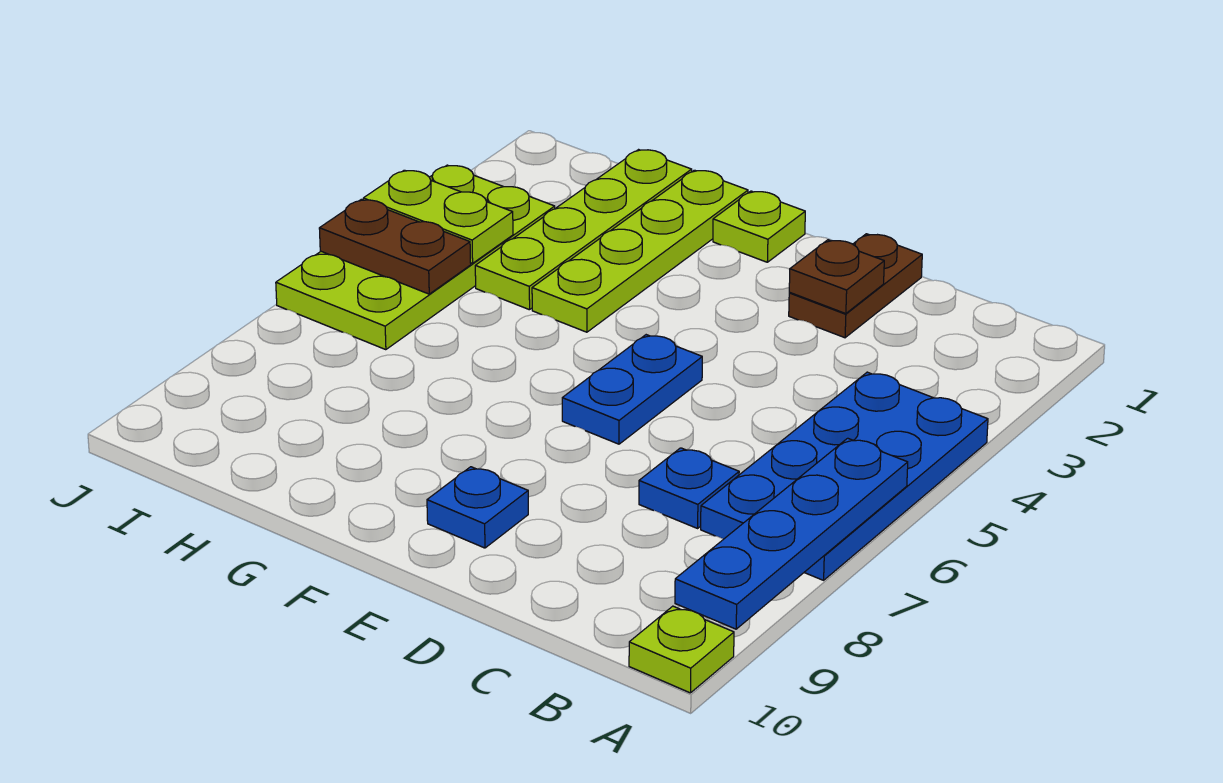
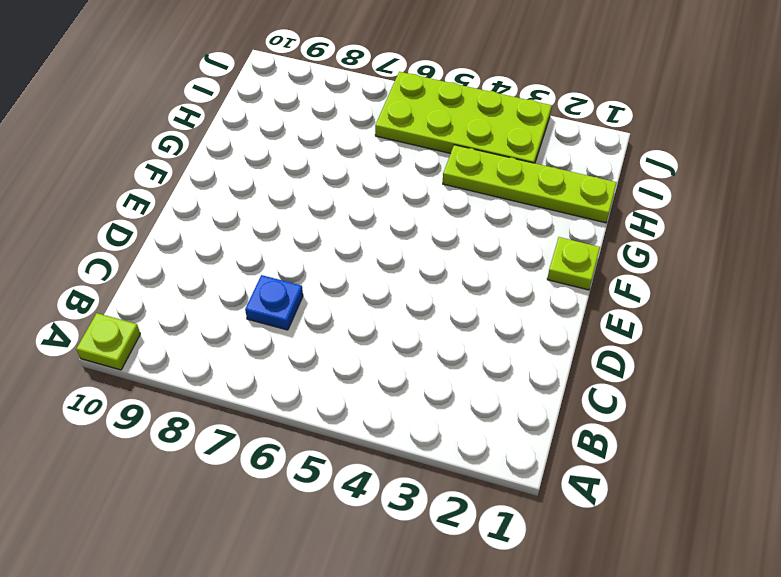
none -> blue plate A4:B7 level 1
none -> brown plate D1:D2 level 1
none -> blue plate E5:E6 level 1

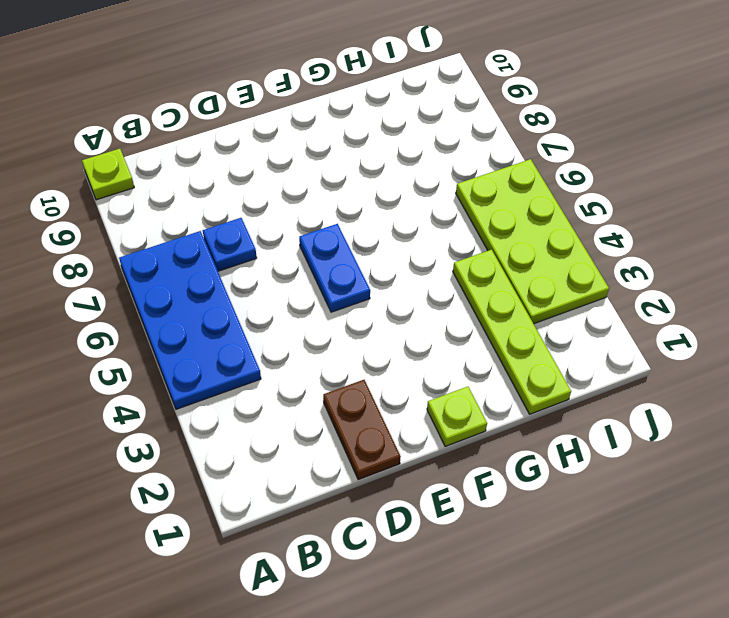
none -> blue plate E9 level 1
none -> lime plate G1:G4 level 1
none -> blue plate A6:A9 level 2

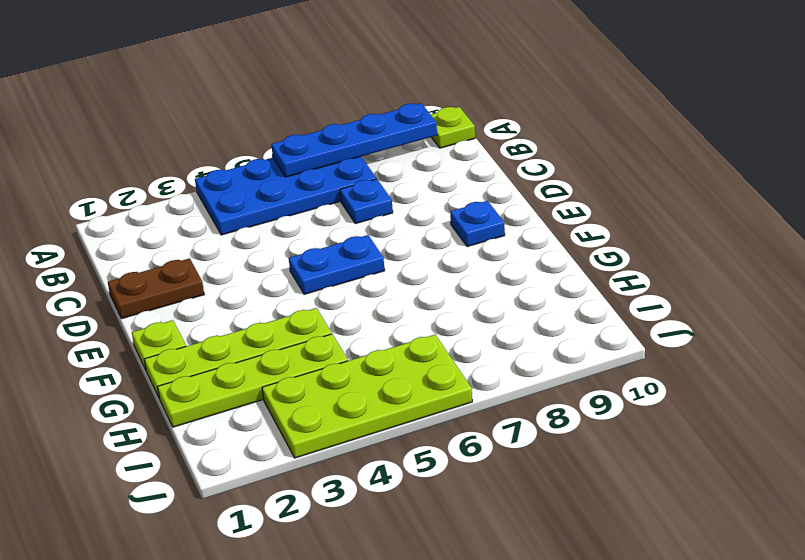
none -> brown plate D2 level 2
none -> lime plate I4:J4 level 2
none -> brown plate I5:J5 level 2

